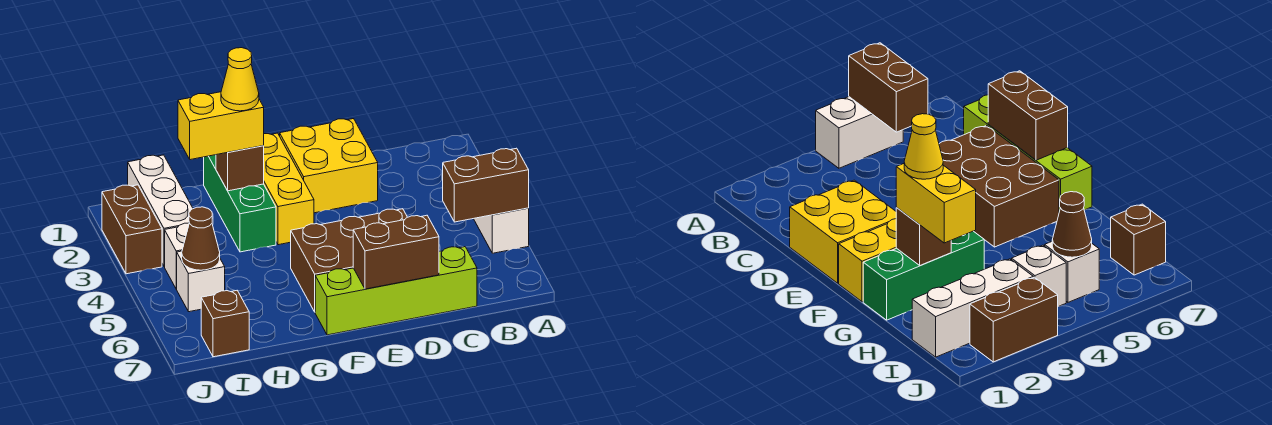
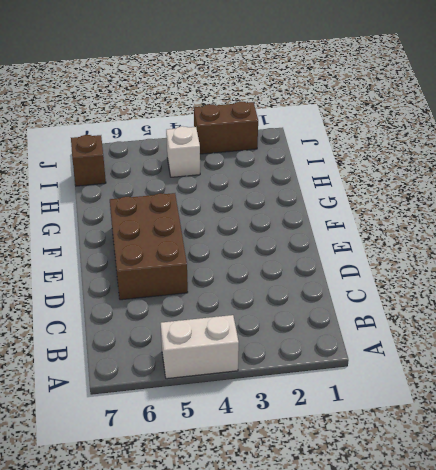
none -> lime brick C7:F7 level 1
none -> yellow brick D1:E2 level 1
none -> yellow brick F1:F3 level 1

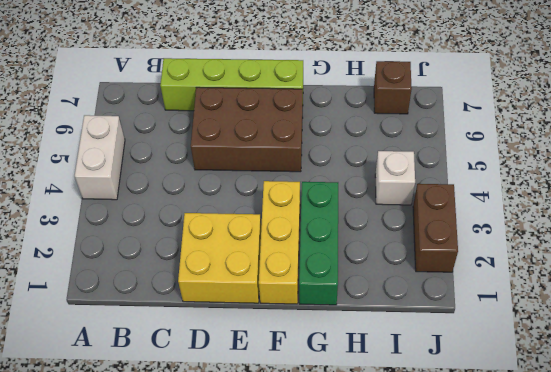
none -> white brick I1:I3 level 1
none -> white brick I5 level 1
none -> brown brick A5:B5 level 2

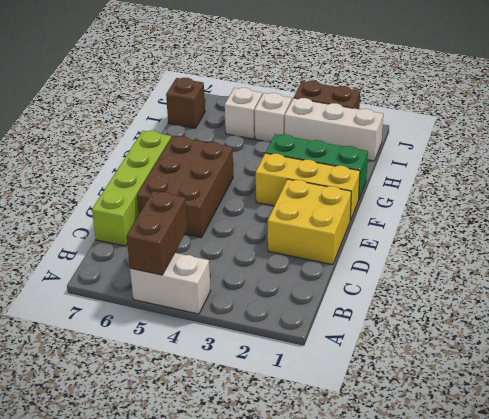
none -> brown brick D7:E7 level 2
none -> brown brick G2 level 2
none -> brown cone I5 level 2

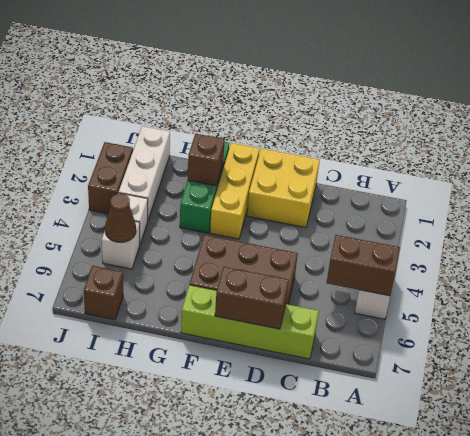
none -> yellow brick G2:H2 level 3
none -> yellow cone G2 level 4

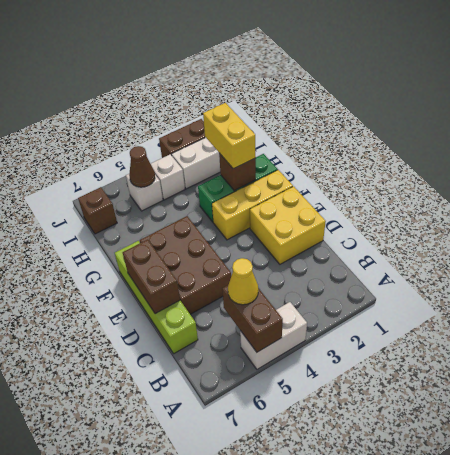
yellow cone B5 level 3 -> yellow cone G2 level 4

